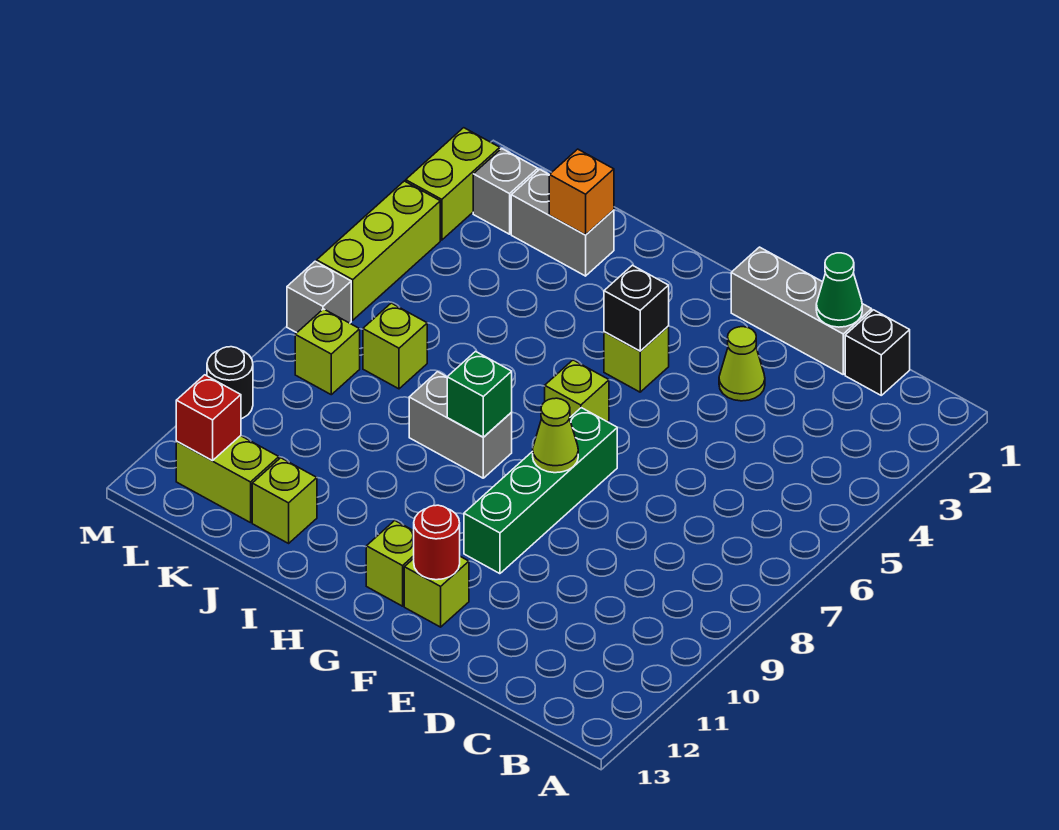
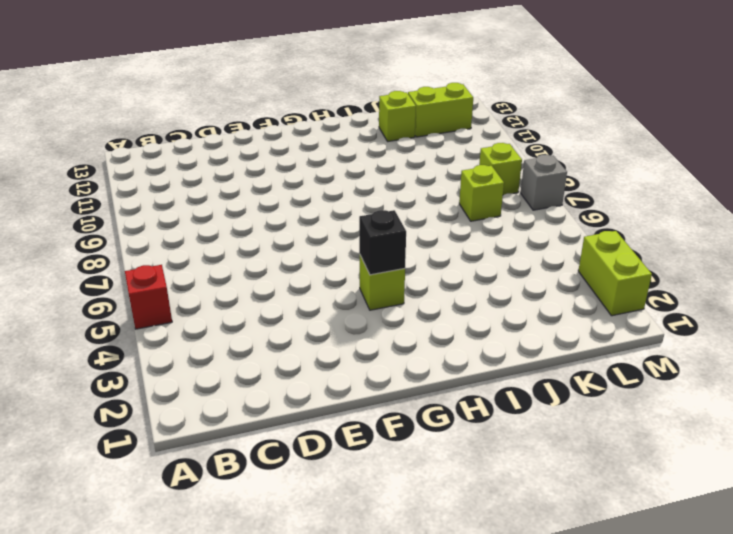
red brick A5 level 1 -> red brick L12 level 2
none -> black brick C1 level 1
none -> grey brick D1:F1 level 1
none -> lime cone E3 level 1

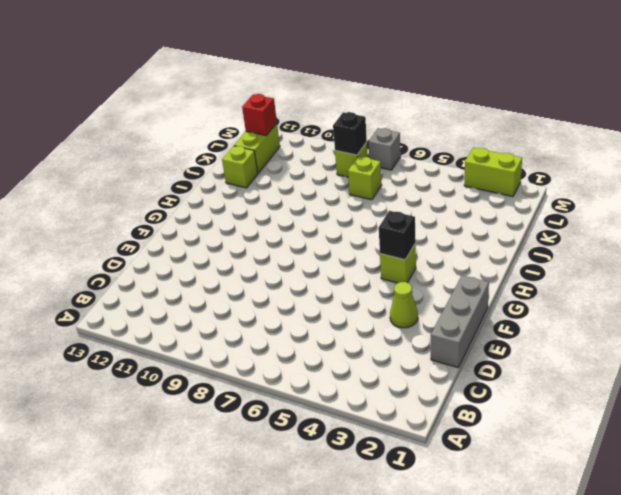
black brick L8 level 2 -> black brick C1 level 1
none -> green brick F7:F10 level 1
none -> lime brick F12 level 1
none -> lime brick G6 level 1

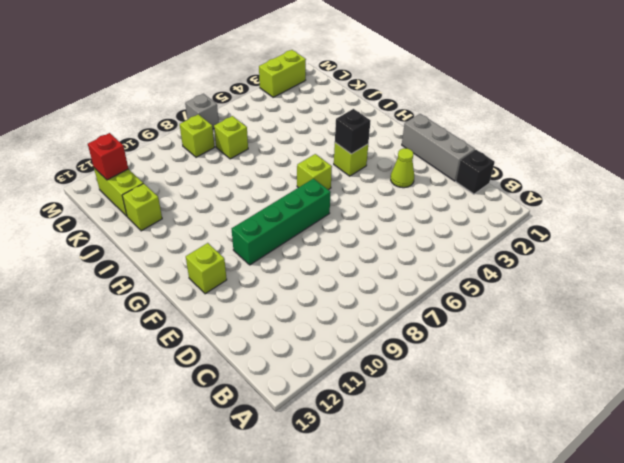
none -> lime brick G12 level 1
none -> grey brick H8:I8 level 1
none -> grey brick J2:K2 level 1

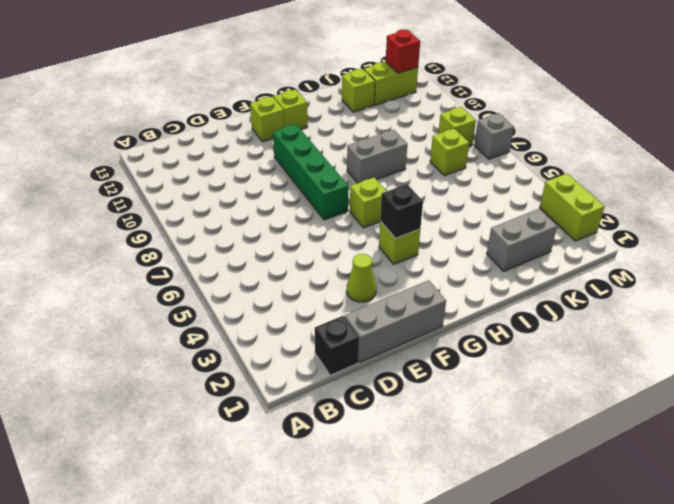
none -> grey brick L2 level 1
none -> lime brick M4:M6 level 1
none -> black round brick M10 level 1

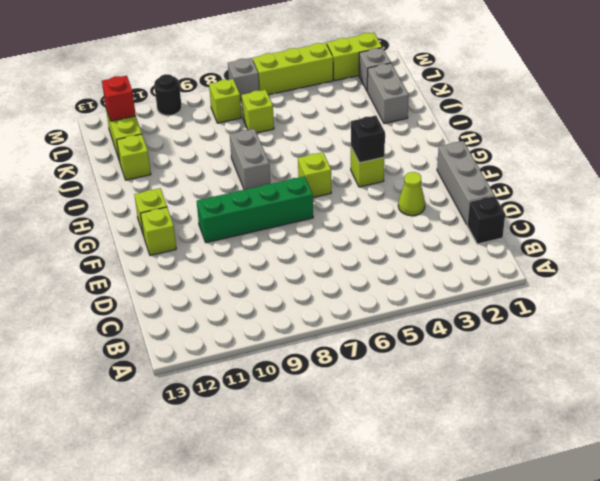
none -> green cone D1 level 2
none -> lime cone F8 level 2
none -> red round brick F12 level 2

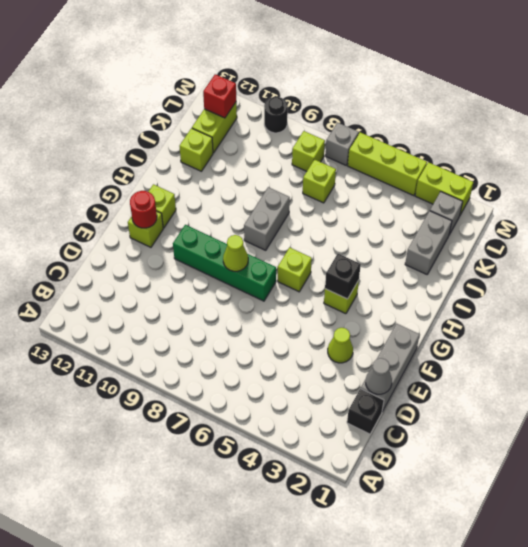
grey cone D1 level 2 -> green cone D1 level 2
none -> green brick H8 level 2
none -> orange brick J2 level 2

